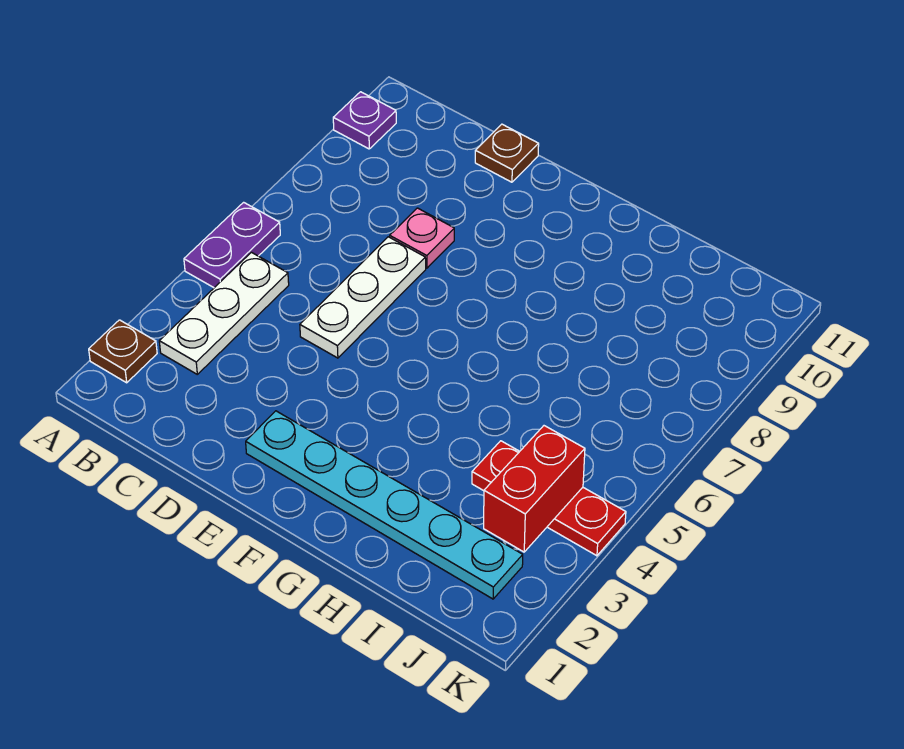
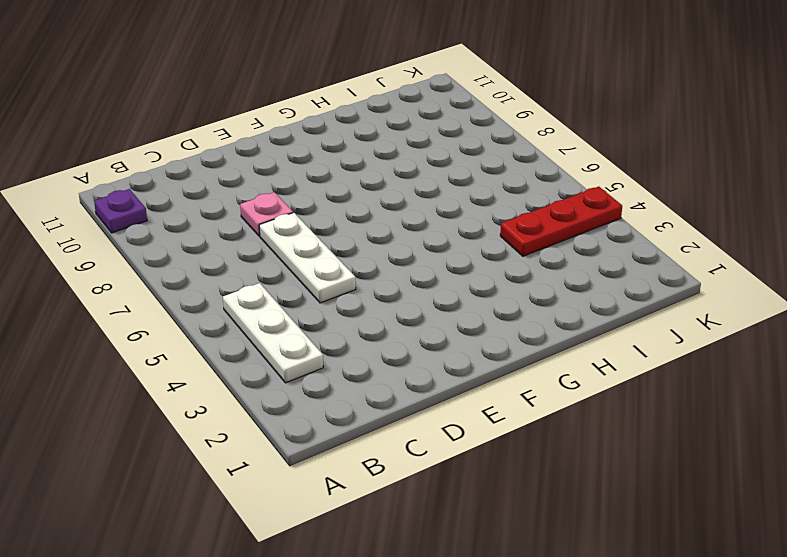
none -> brown plate A2 level 1
none -> purple plate A5:A6 level 1

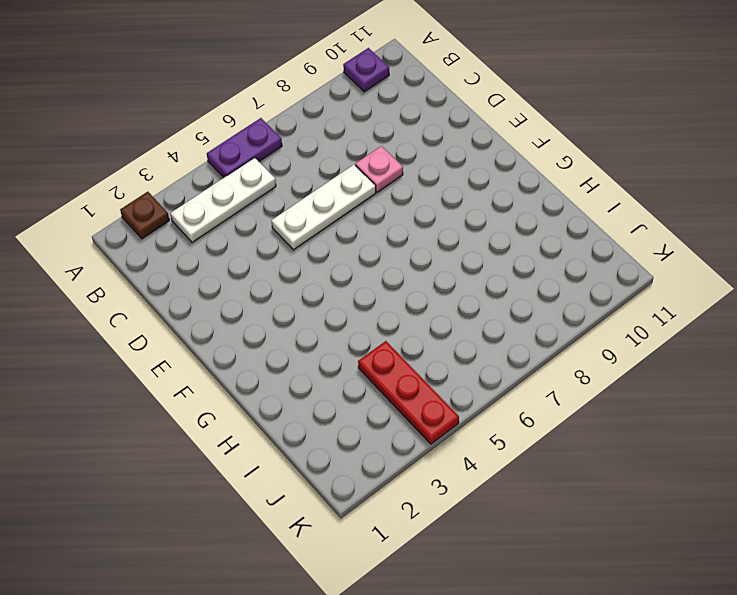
none -> brown plate D11 level 1
none -> cyan plate E2:J2 level 1

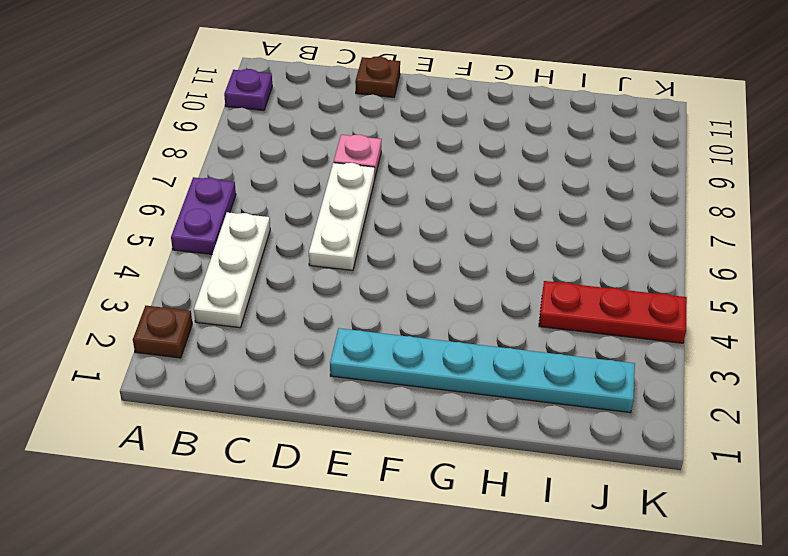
none -> red brick J3:J4 level 2

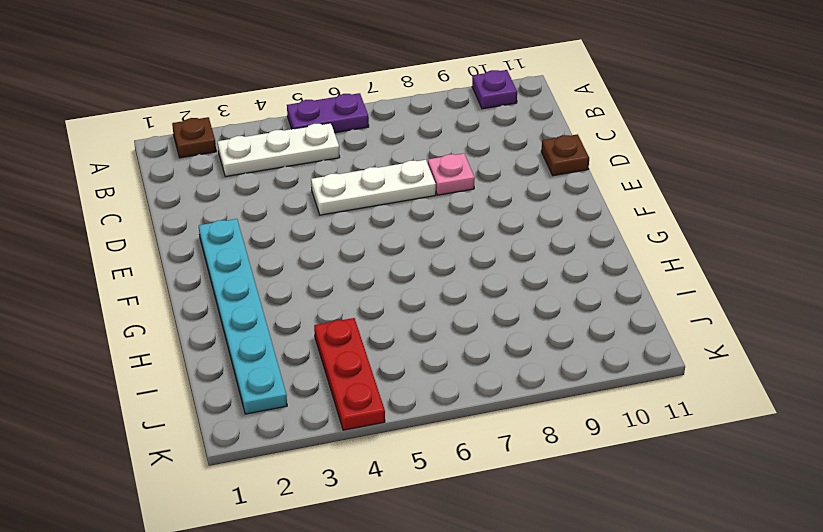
none -> red brick J3:J4 level 2

